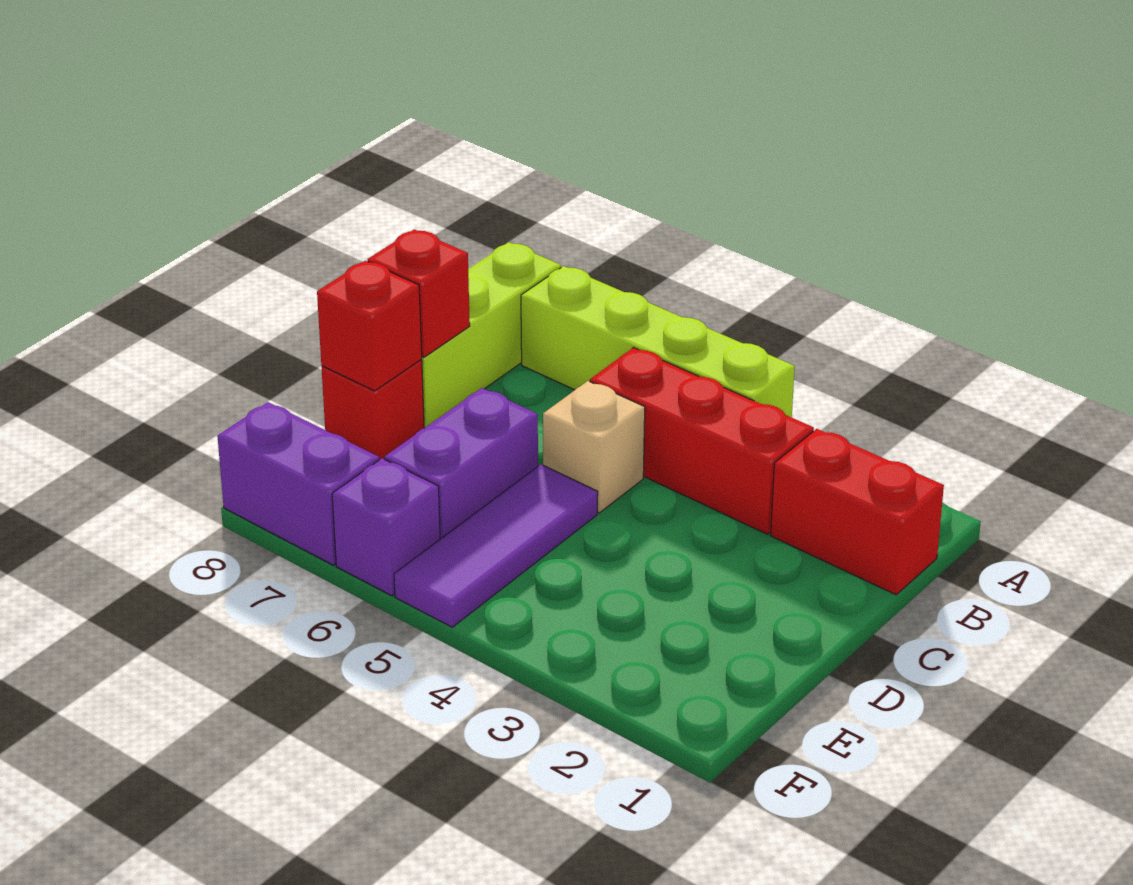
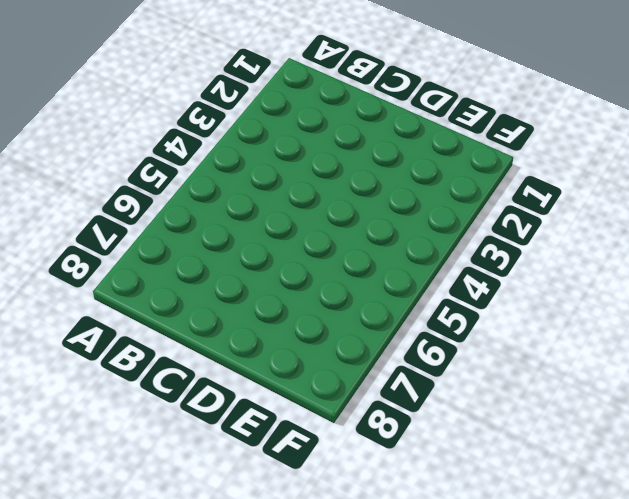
none -> lime brick A4:A7 level 1
none -> lime brick A8:C8 level 1
none -> red brick B1:B2 level 1

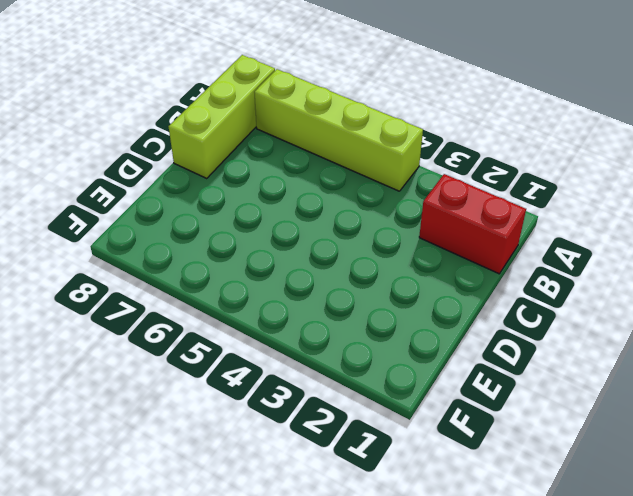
none -> red brick B3:B5 level 1
none -> tan brick C5 level 1
none -> purple tile D5:F5 level 1

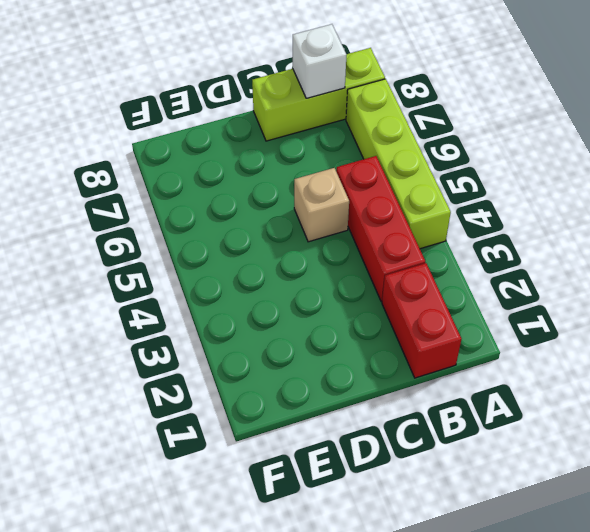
white brick B8 level 2 -> none
none -> purple tile D5:F5 level 1
none -> purple brick D6:E6 level 1
none -> red brick D8 level 1

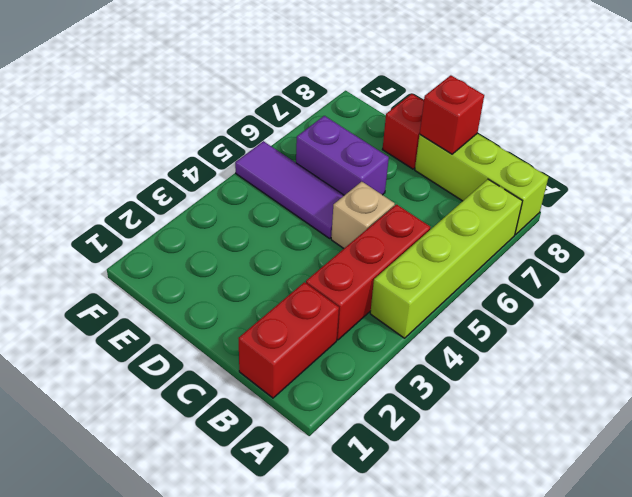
none -> purple brick F6 level 1
none -> purple brick F7:F8 level 1
none -> red brick D8 level 2

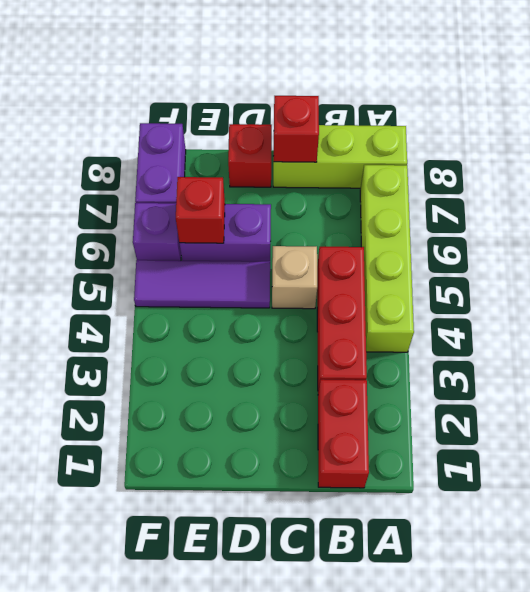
red brick E6 level 2 -> red brick D8 level 2

